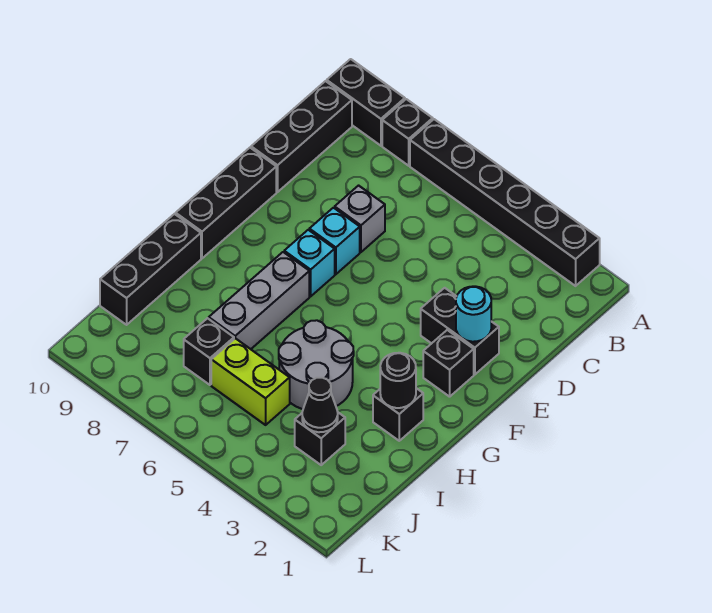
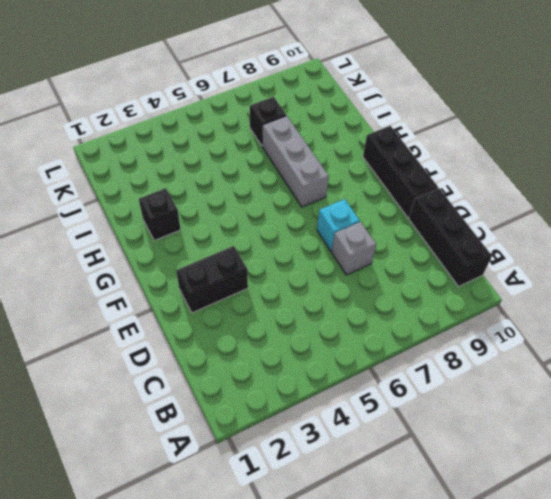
none -> black brick A2:A7 level 1
none -> black brick A8 level 1
none -> black brick A9:A10 level 1

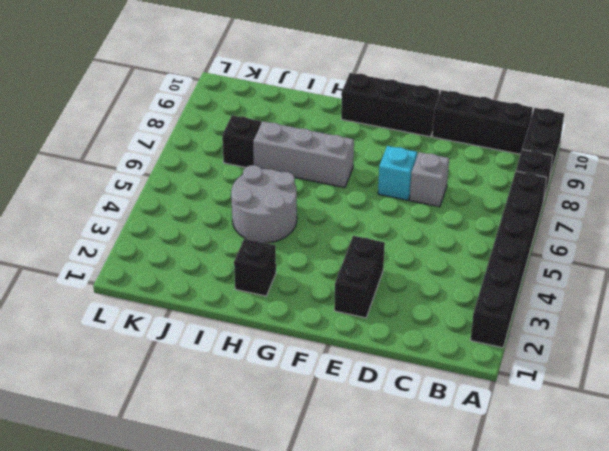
none -> black brick F2 level 1
none -> cyan brick F7 level 1
none -> black brick H10:J10 level 1

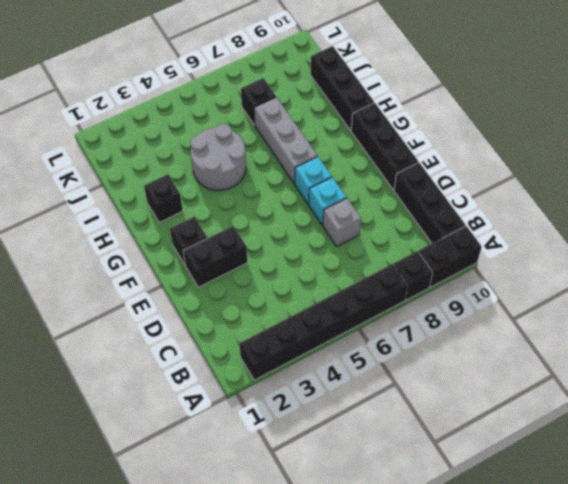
none -> black brick J3 level 1
none -> lime brick J5:J6 level 1
none -> cyan round brick E2 level 2

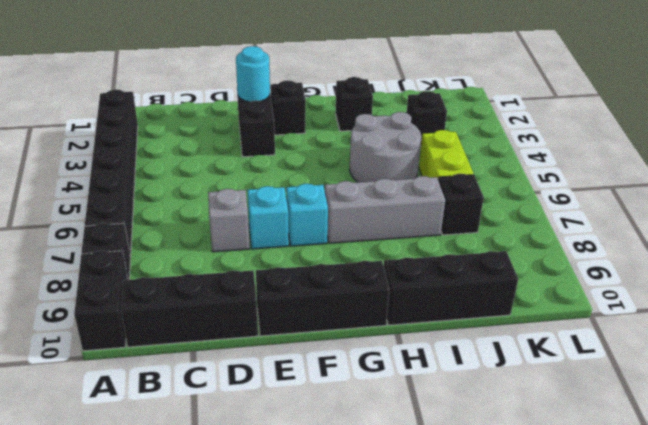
none -> black round brick H2 level 2
none -> black cone J3 level 2

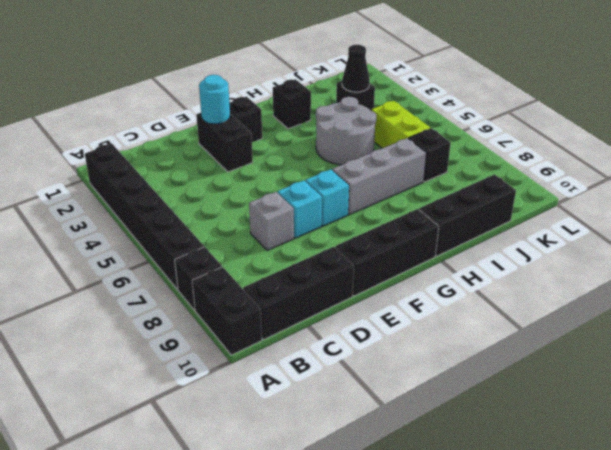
none -> black round brick H2 level 2

